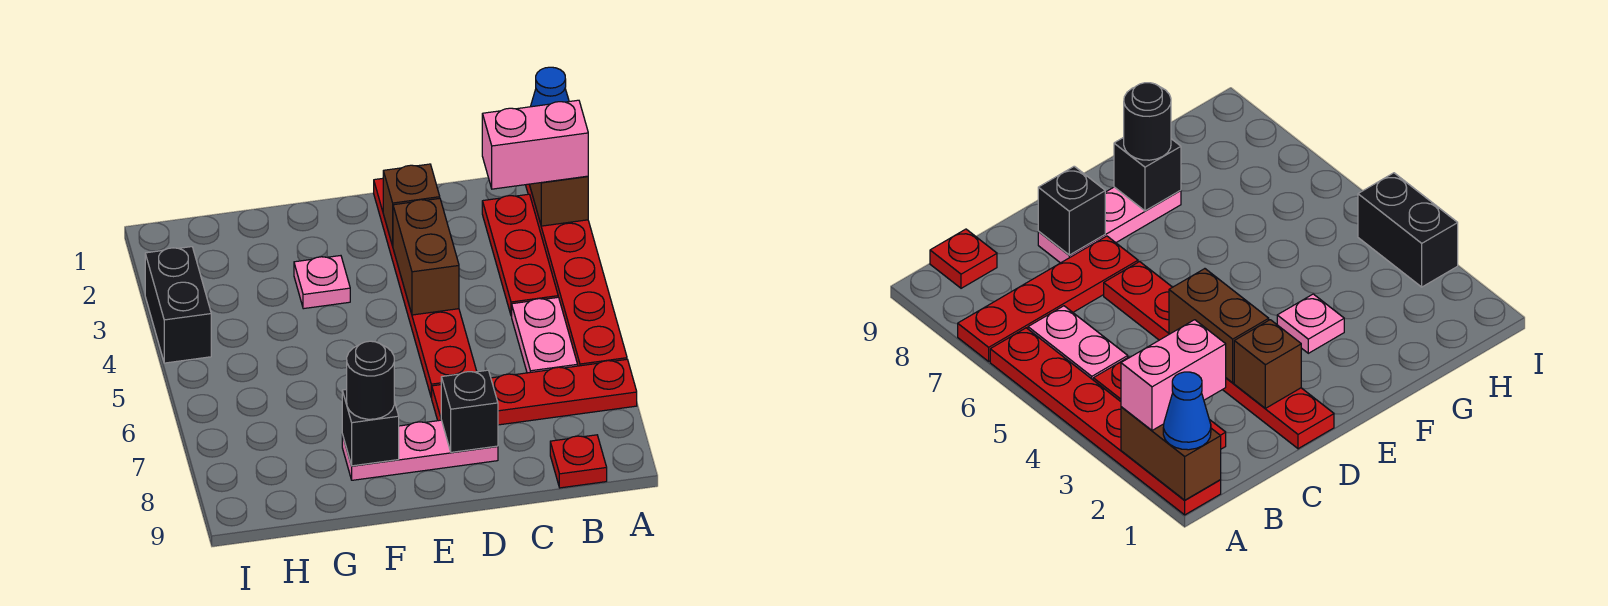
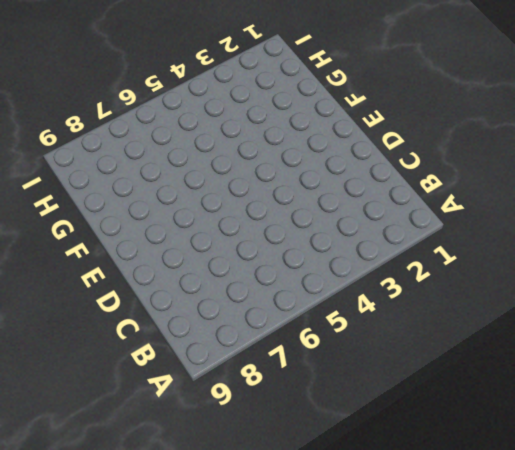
none -> red plate A1:A6 level 1
none -> red plate A7:D7 level 1
none -> red plate B2:B4 level 1

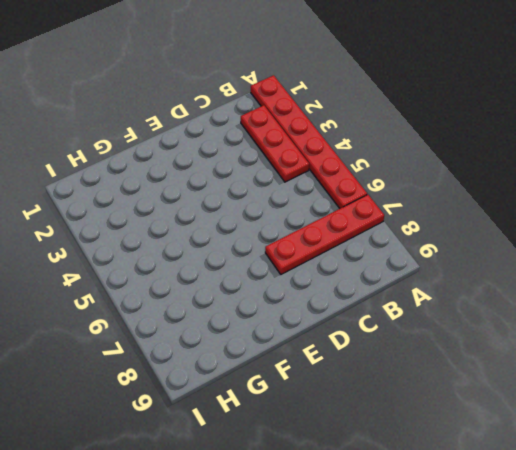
none -> pink plate B5:B6 level 1
none -> red plate B9 level 1
none -> red plate D1:D6 level 1

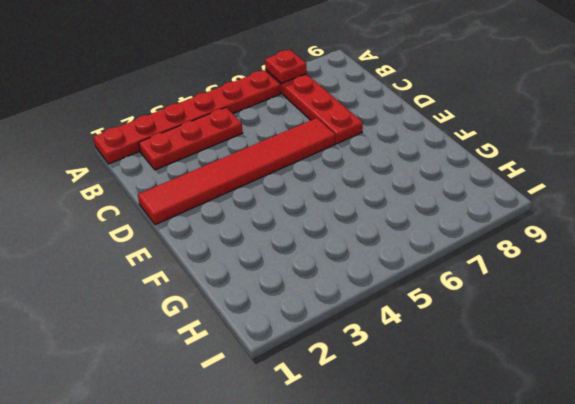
red plate A7 level 2 -> red plate B9 level 1
red tile D1:D6 level 1 -> red plate D1:D6 level 1
none -> pink plate B5:B6 level 1
none -> pink plate D8:F8 level 1
none -> pink plate F3 level 1

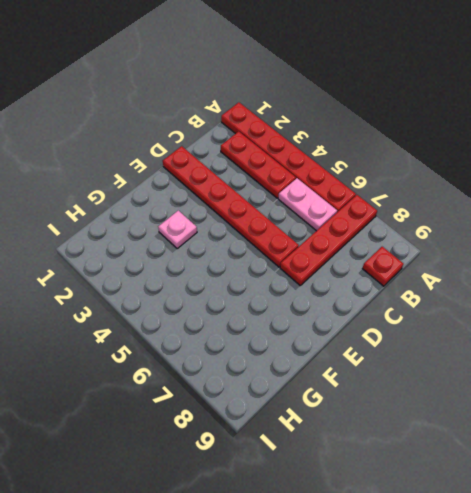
none -> pink plate D8:F8 level 1
none -> black brick I3:I4 level 1
none -> brown brick A1:A2 level 2

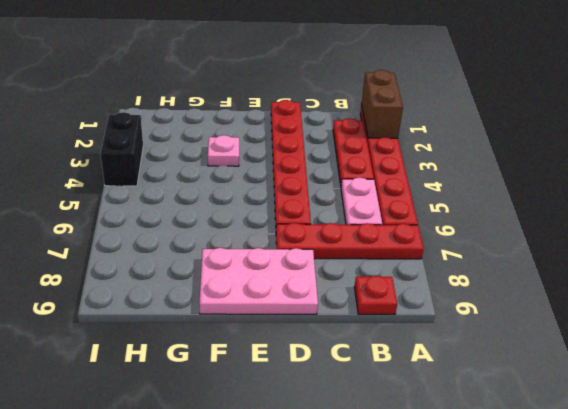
pink plate D8:F9 level 1 -> pink plate D8:F8 level 1
none -> brown brick D2 level 2
none -> brown brick D3:D4 level 2
none -> black brick D8 level 2

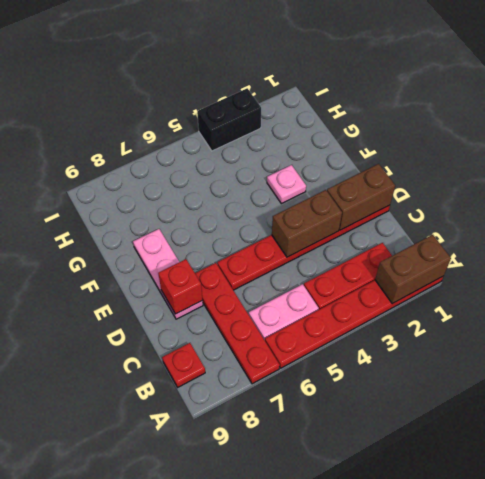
brown brick D1:D2 level 2 -> brown brick D2 level 2
red brick D8 level 2 -> black brick D8 level 2
none -> black brick F8 level 2
none -> blue cone A1 level 3
none -> pink brick A2:B2 level 3

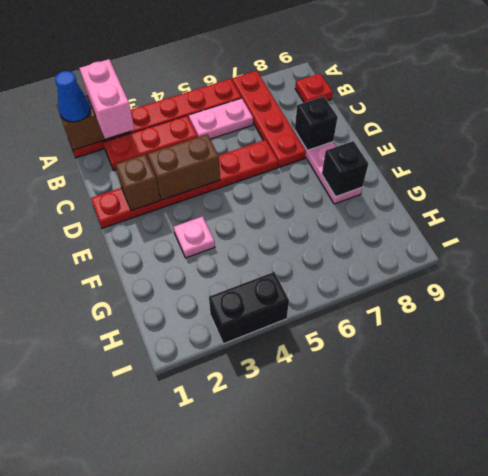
none -> black round brick F8 level 3

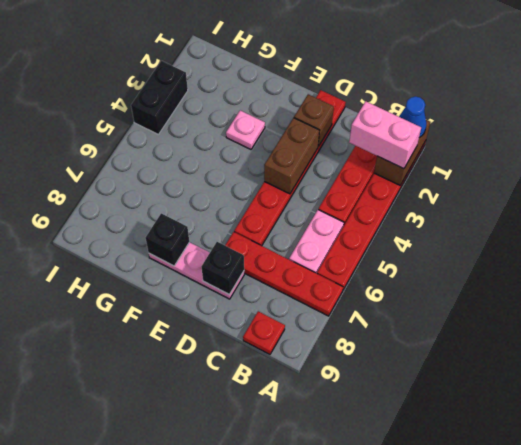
none -> black round brick F8 level 3

